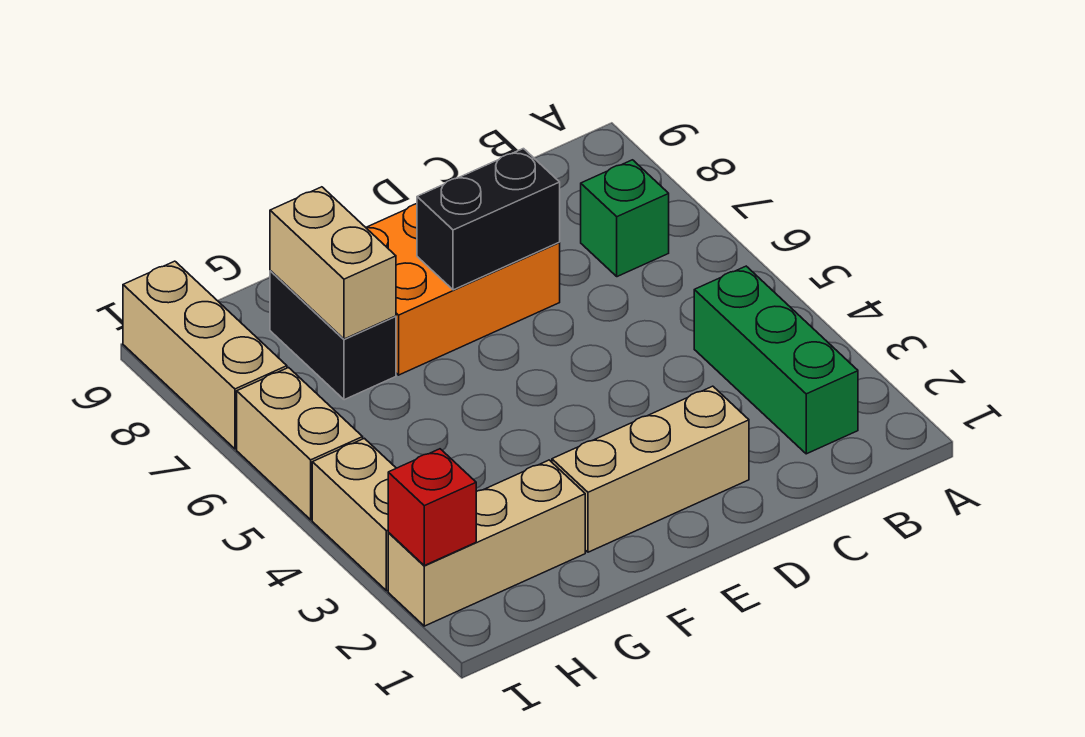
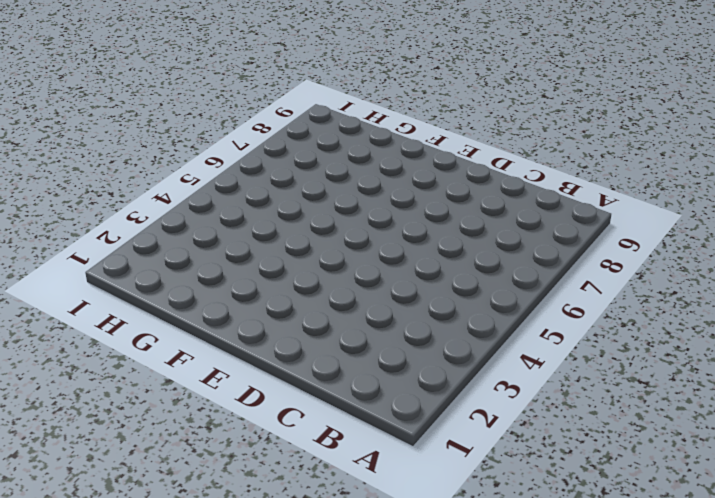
none -> green brick B2:B4 level 1
none -> green brick B7 level 1
none -> tan brick D2:F2 level 1

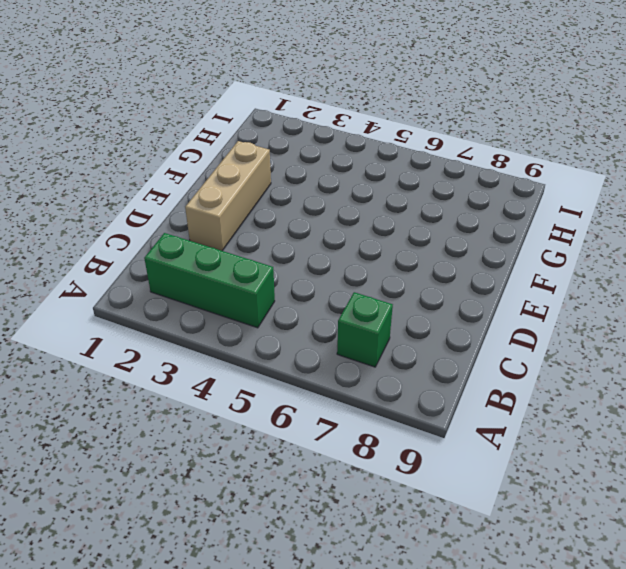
none -> orange brick D7:F8 level 1
none -> tan brick G2:I2 level 1
none -> black brick G7:G8 level 1

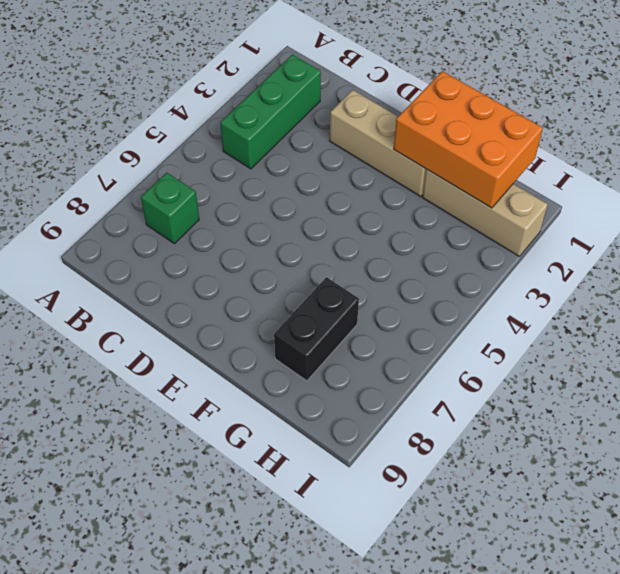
orange brick F1:H2 level 2 -> orange brick D7:F8 level 1
none -> tan brick I3:I4 level 1
none -> tan brick I5:I6 level 1
none -> tan brick I7:I9 level 1

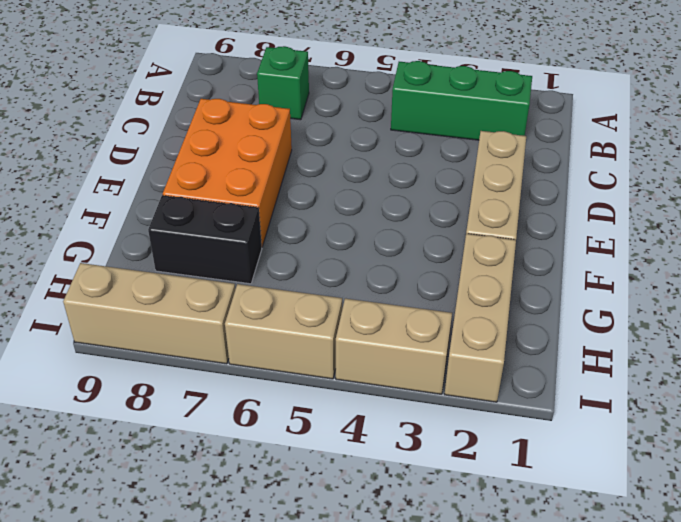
none -> black brick D7:E7 level 2
none -> tan brick G7:G8 level 2
none -> red brick I2 level 2

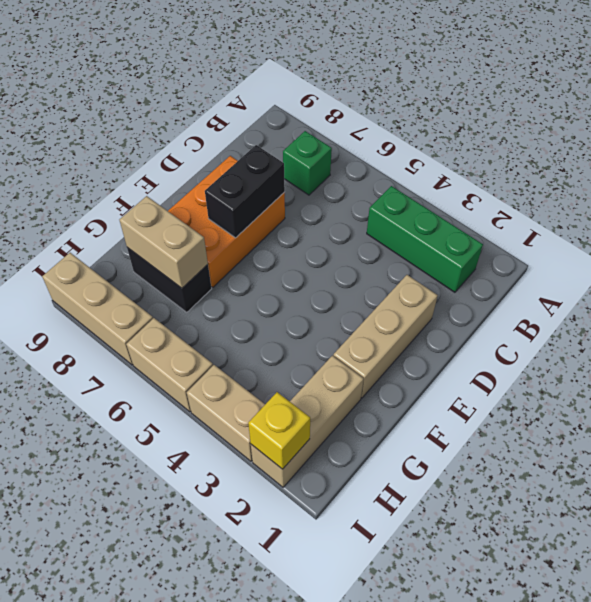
yellow brick I2 level 2 -> red brick I2 level 2

